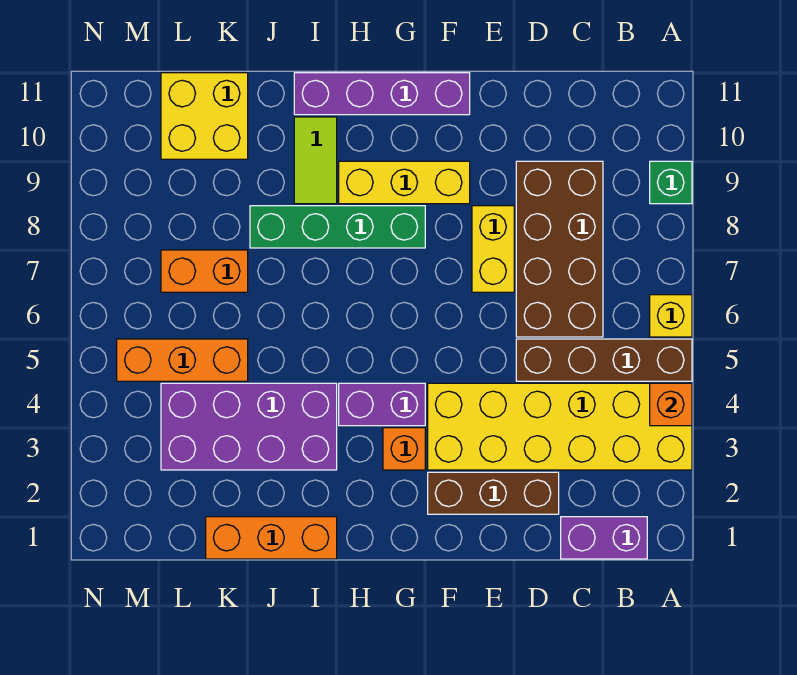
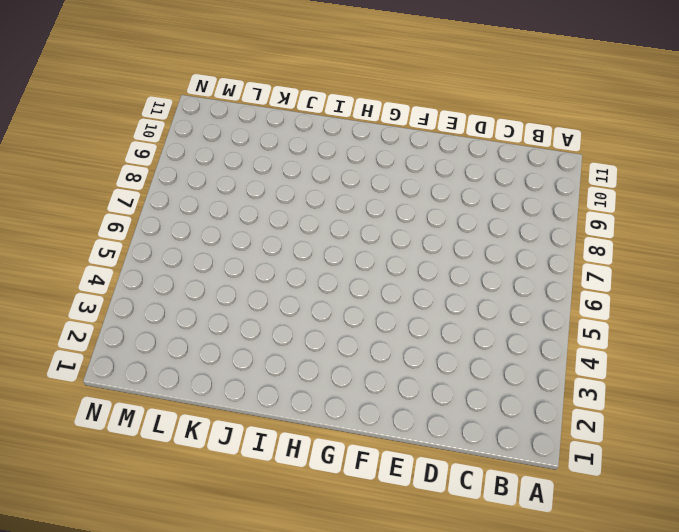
none -> yellow brick A3:F4 level 1
none -> brown brick A5:D5 level 1
none -> yellow brick A6 level 1

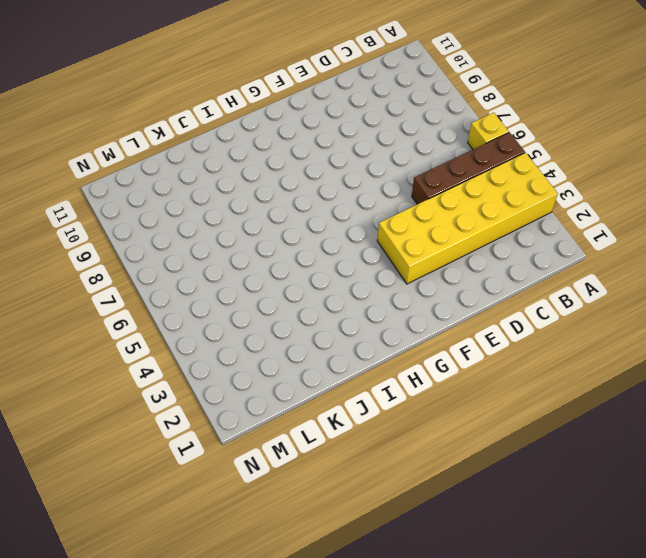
none -> green brick A9 level 1
none -> purple brick B1:C1 level 1
none -> brown brick C6:D9 level 1

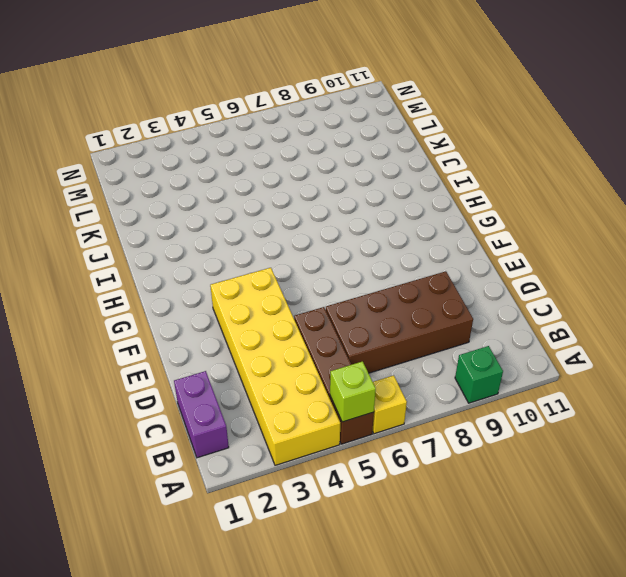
lime brick A5 level 2 -> none
none -> brown brick D2:F2 level 1
none -> yellow brick E7:E8 level 1
none -> yellow brick F9:H9 level 1

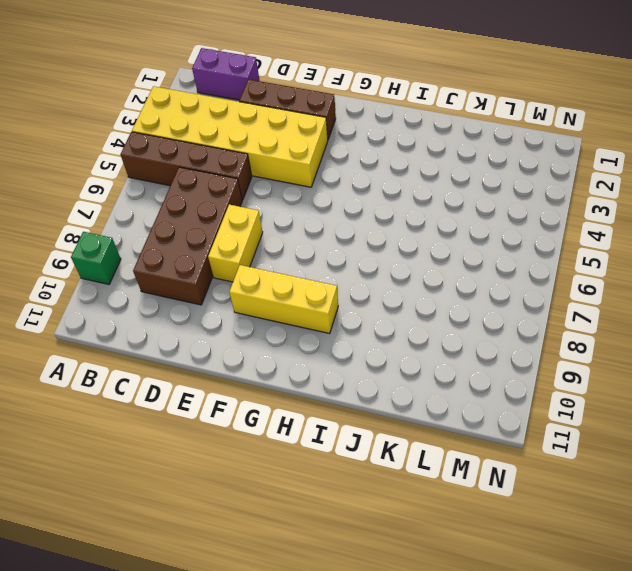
none -> yellow brick A6 level 1
none -> purple brick F11:I11 level 1
none -> orange brick G3 level 1

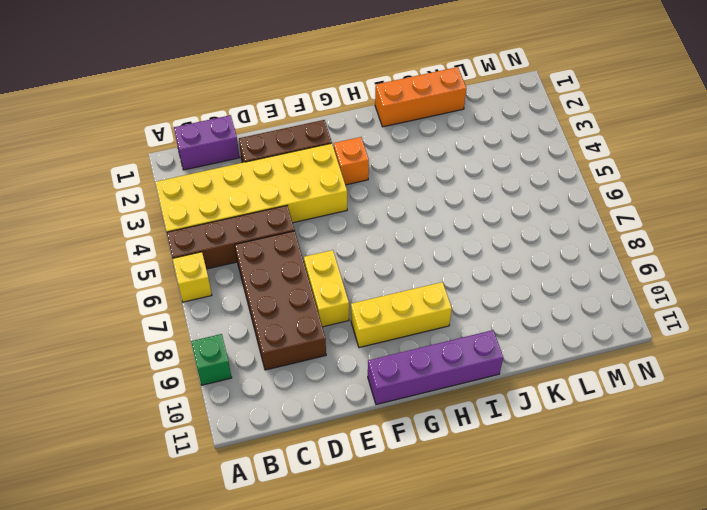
none -> purple brick G4:H4 level 1
none -> green brick G8:J8 level 1
none -> purple brick I3:L4 level 1

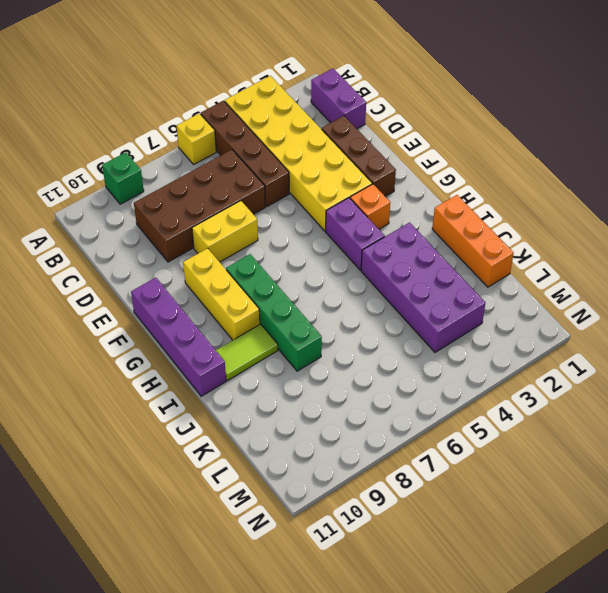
none -> orange brick K5:M5 level 1
none -> orange brick K7:L7 level 1
none -> yellow brick K10:L11 level 1

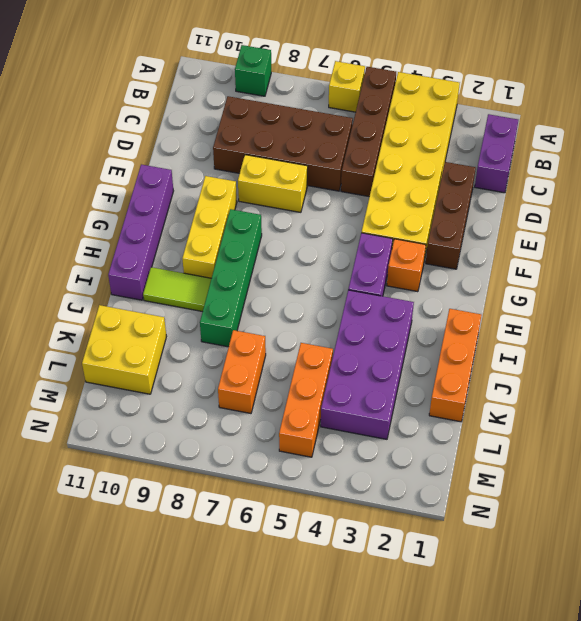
none -> orange brick A4 level 2

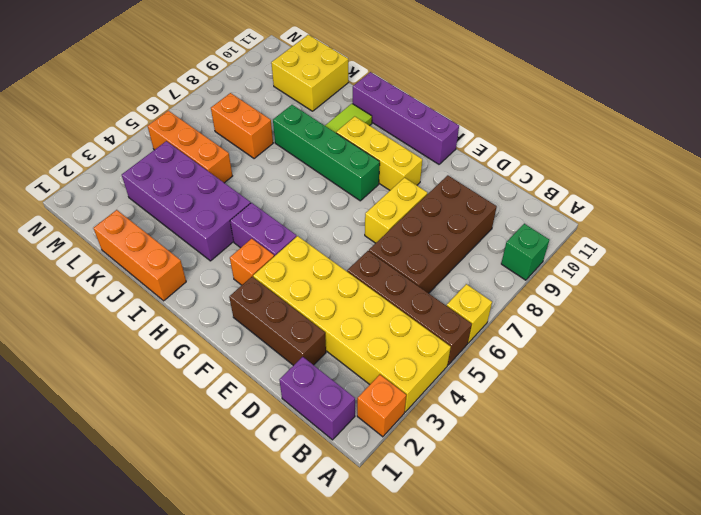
orange brick A2 level 1 -> orange brick A4 level 2

